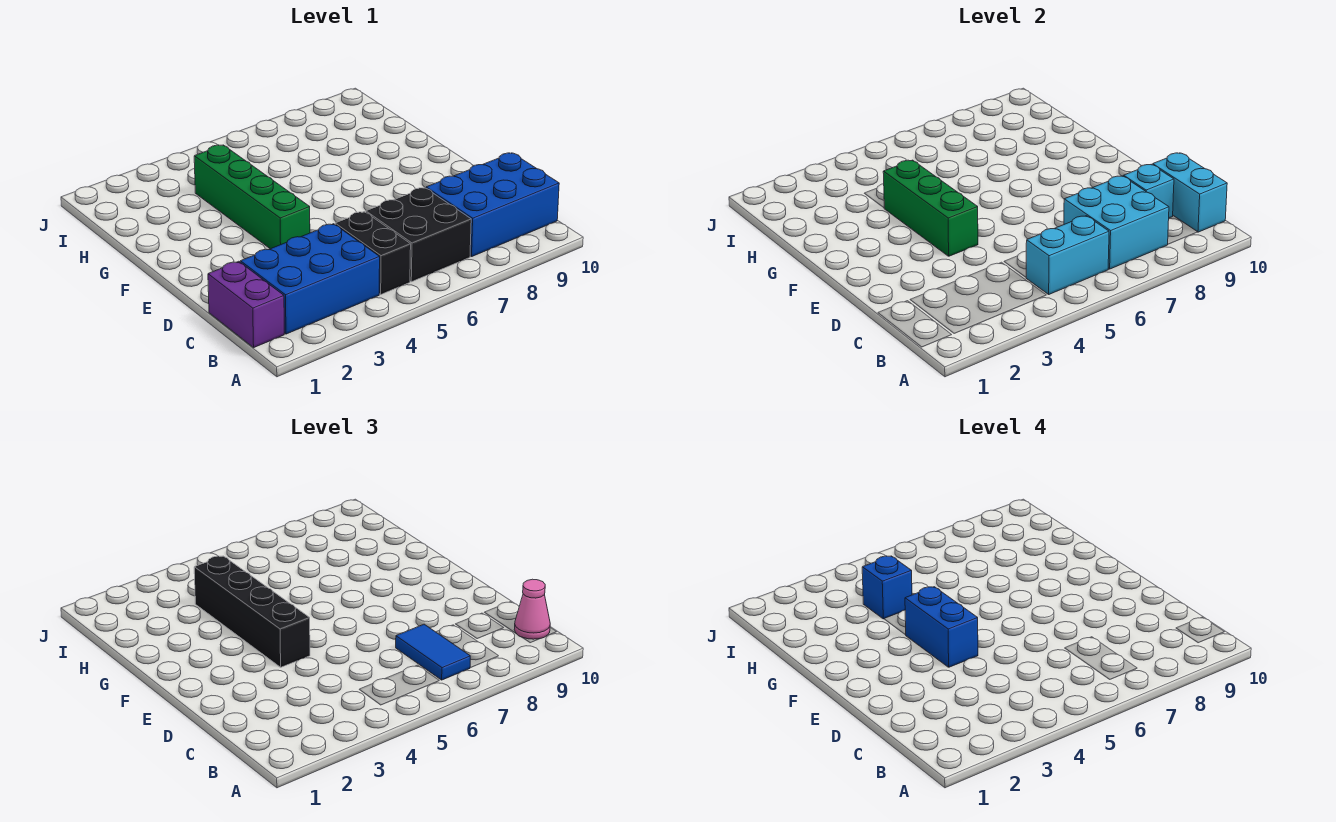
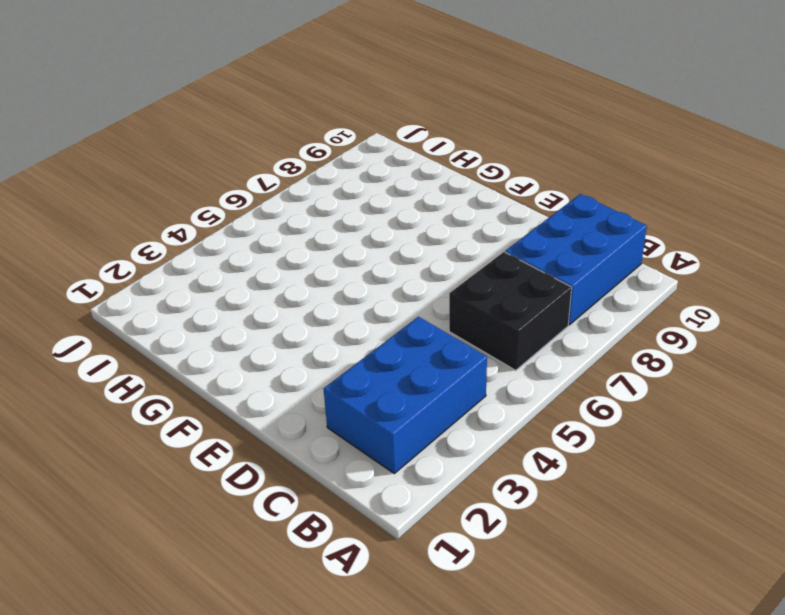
none -> purple brick B1:C1 level 1
none -> black brick B5:C5 level 1
none -> green brick E4:H4 level 1

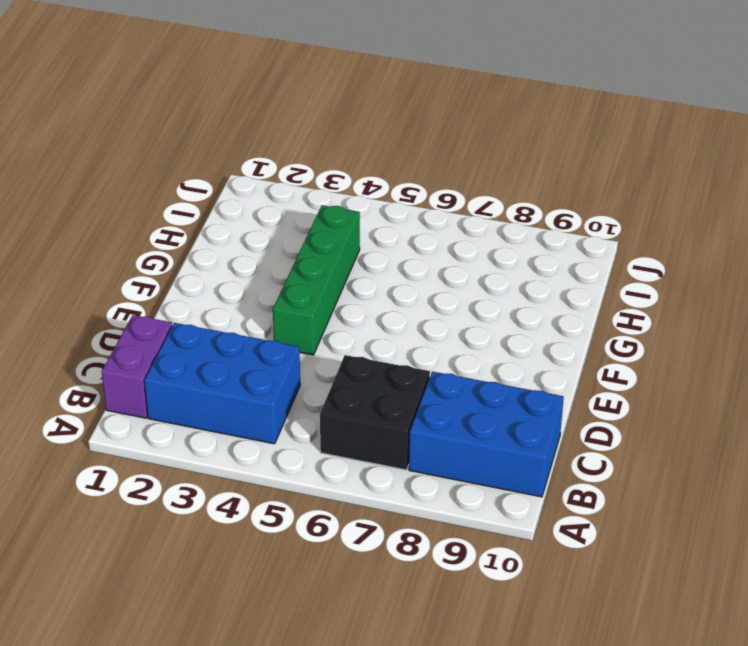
none -> black brick B5:C5 level 1
none -> cyan brick B5:B6 level 2
none -> cyan brick B7:C8 level 2

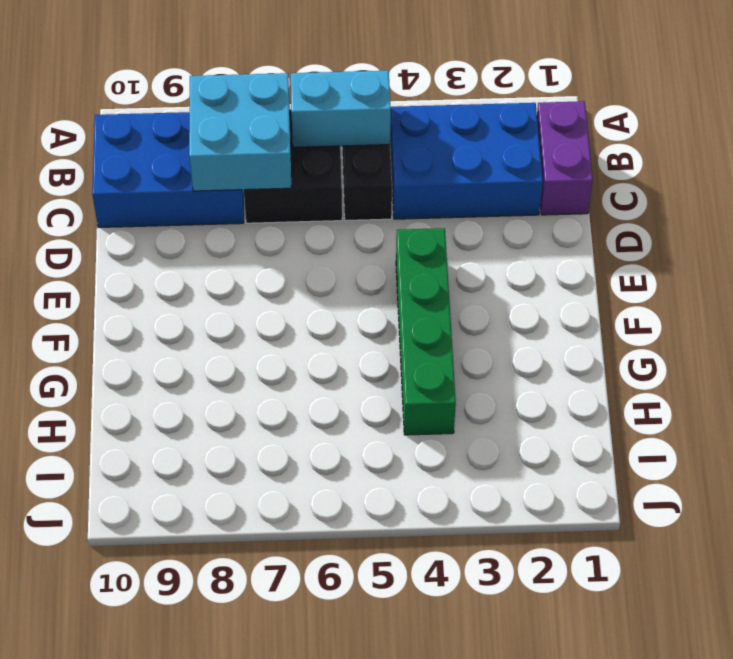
none -> cyan brick B10:C10 level 2
none -> cyan brick C9 level 2
none -> green brick E4:G4 level 2

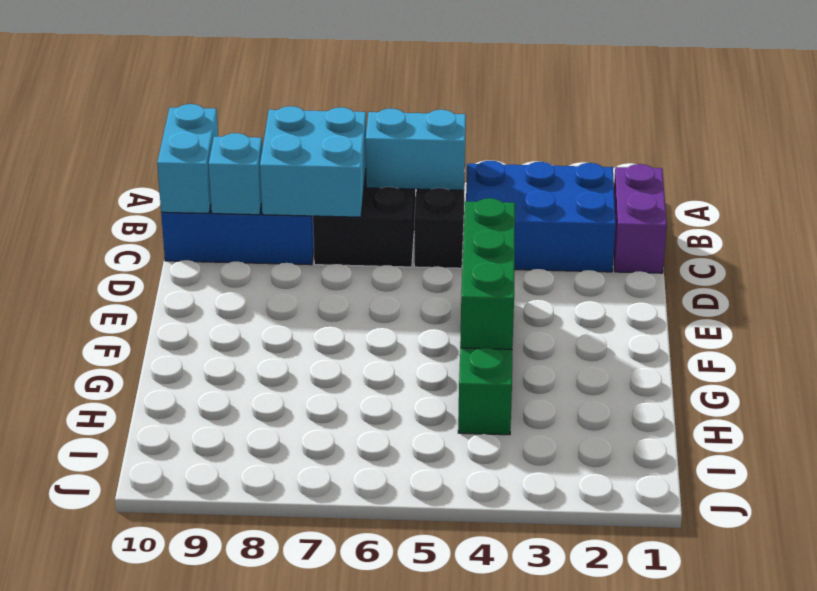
none -> blue tile B7:C7 level 3
none -> pink cone B10 level 3
none -> black brick E4:H4 level 3

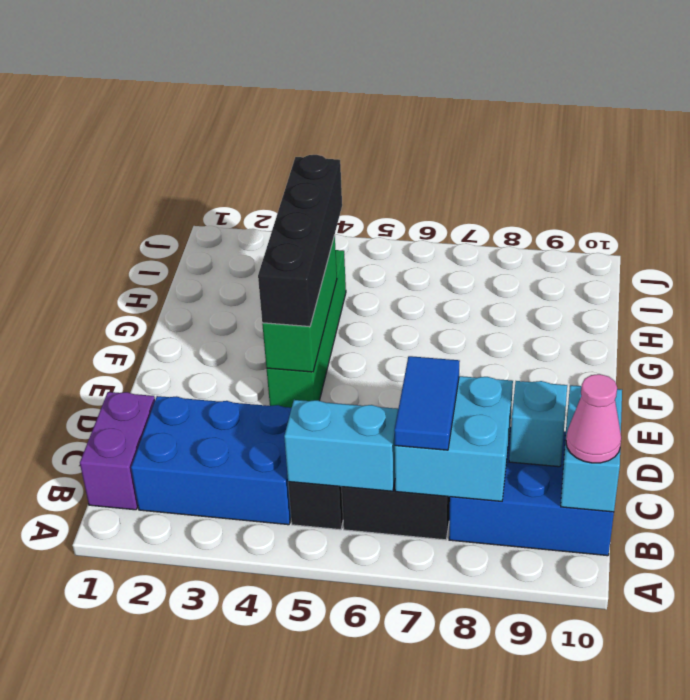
none -> blue brick E4:F4 level 4
none -> blue brick H4 level 4

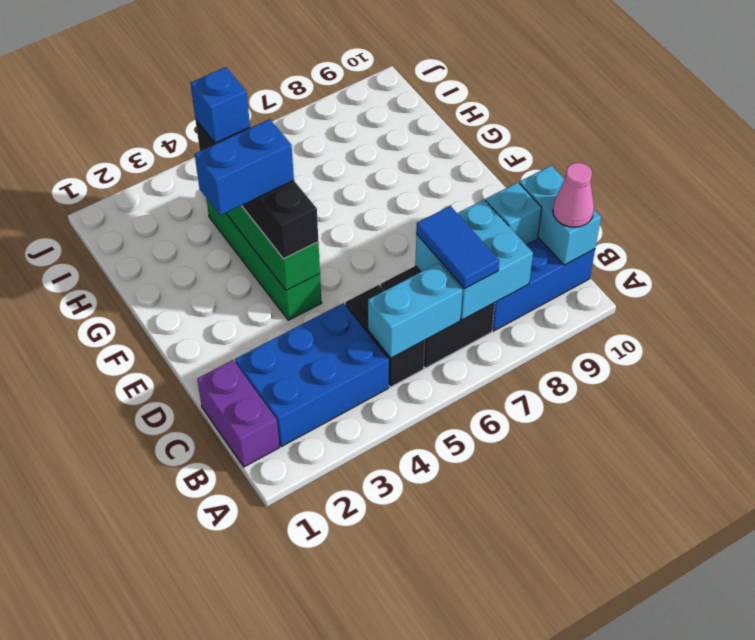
blue brick F3:F4 level 4 -> blue brick E4:F4 level 4

